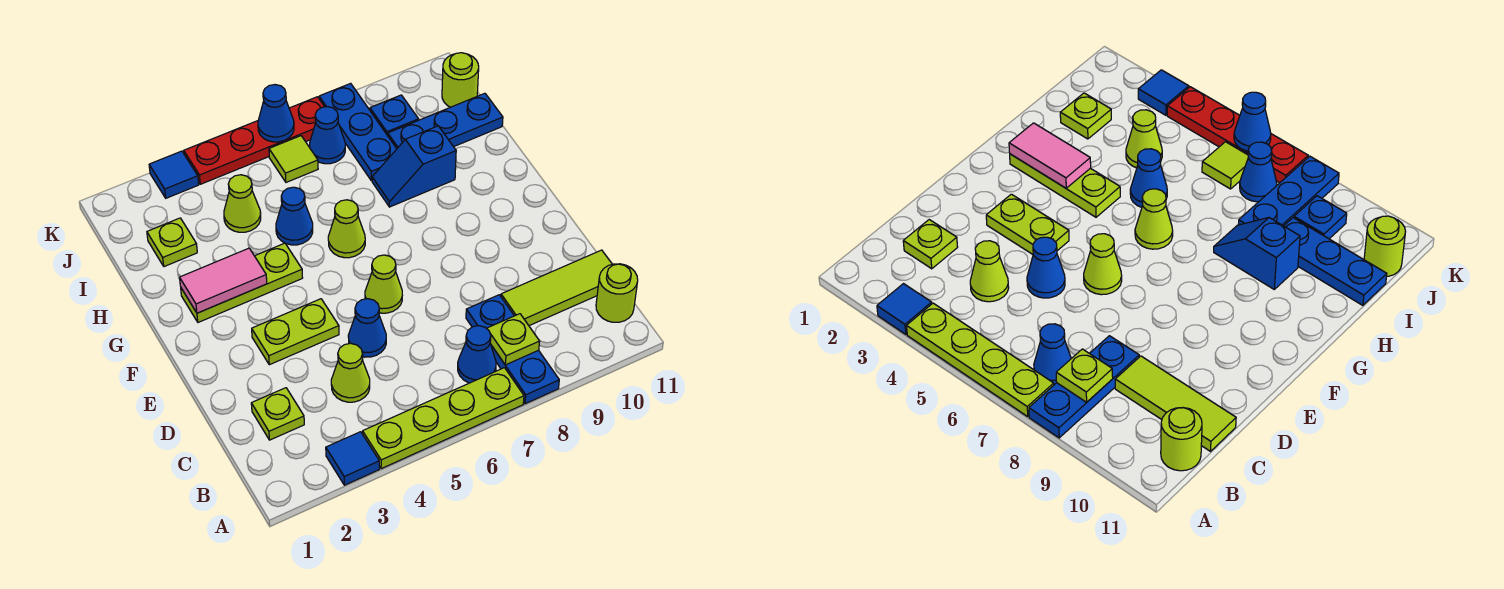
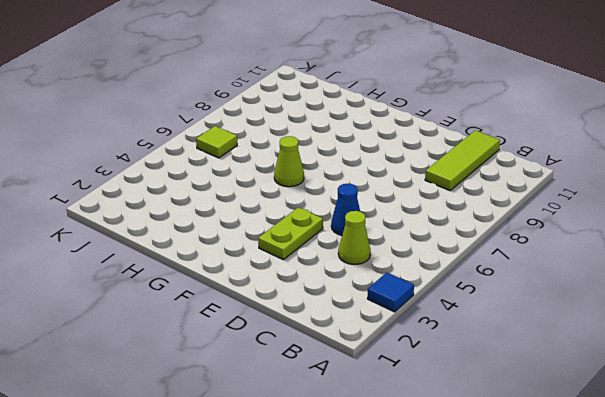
none -> lime plate A4:A7 level 1
none -> blue plate A8:C8 level 1
none -> blue cone B7 level 1

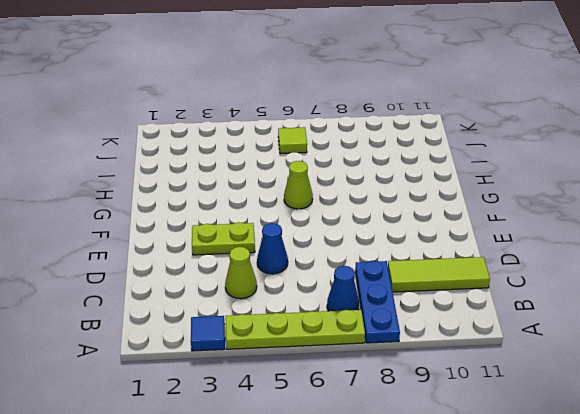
none -> lime round brick B11 level 1
none -> lime plate C2 level 1
none -> lime cone E6 level 1

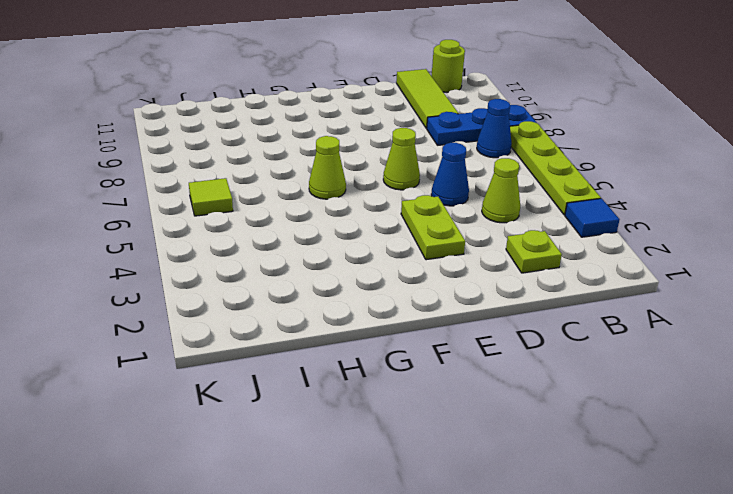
none -> lime plate G2:G4 level 1
none -> blue cone H5 level 1
none -> blue slope H8:H9 level 1 top 9

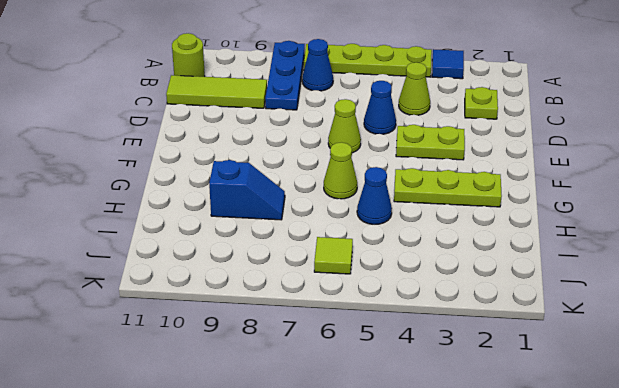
none -> lime plate I2 level 1
none -> lime cone I4 level 1
none -> blue plate I8:K8 level 1

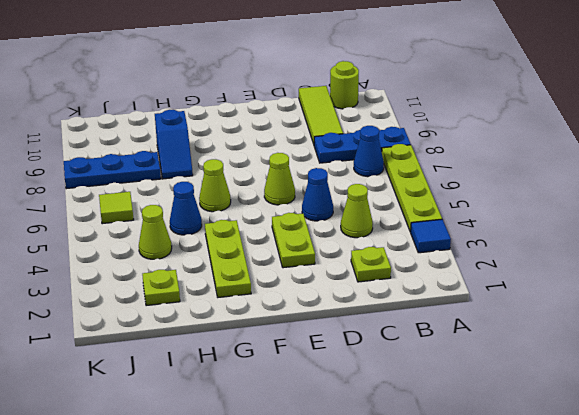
none -> blue plate I9:I11 level 1
none -> blue cone J7 level 1
none -> blue plate J9 level 1

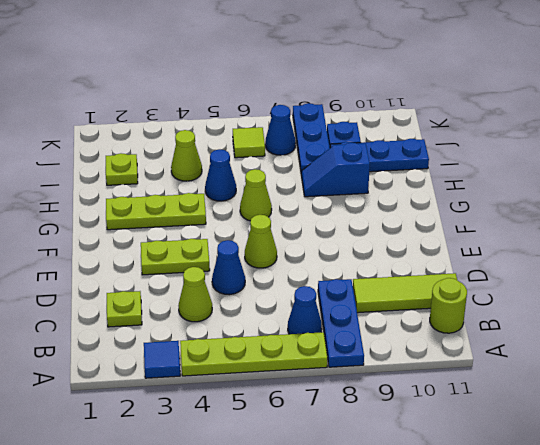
none -> lime round brick J11 level 1
none -> blue tile K3 level 1
none -> red plate K4:K7 level 1

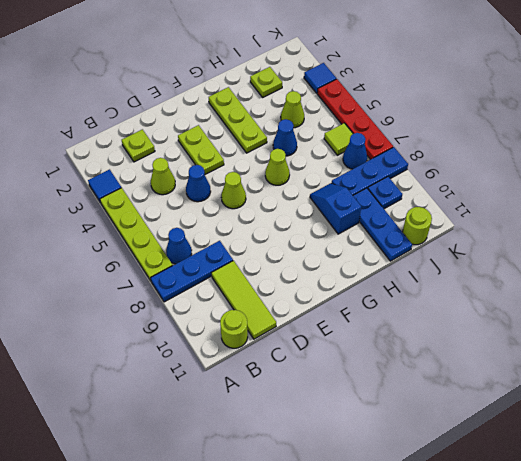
none -> lime plate B8 level 2
none -> pink tile G2:G3 level 2
none -> blue cone K6 level 2

